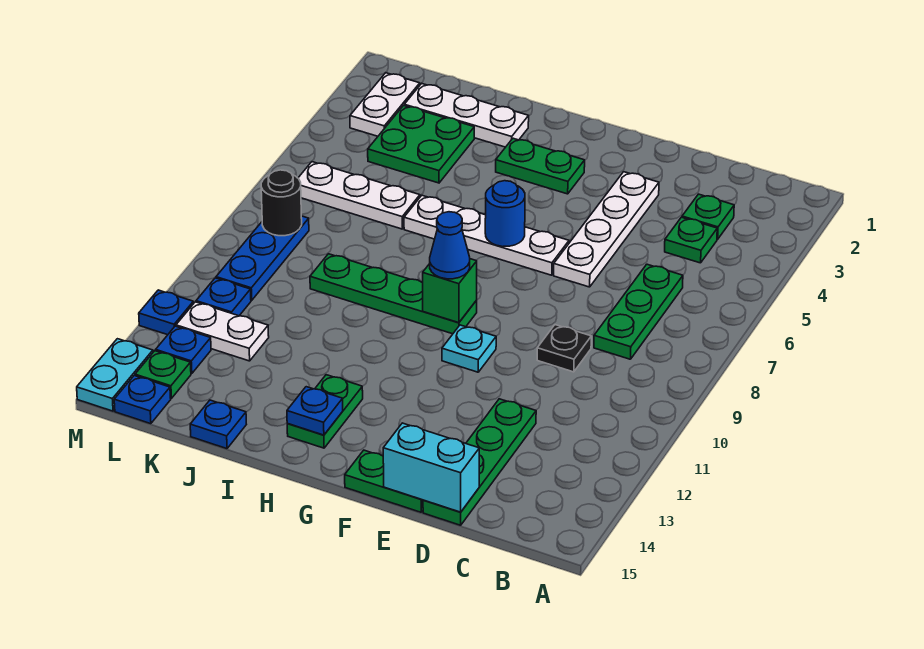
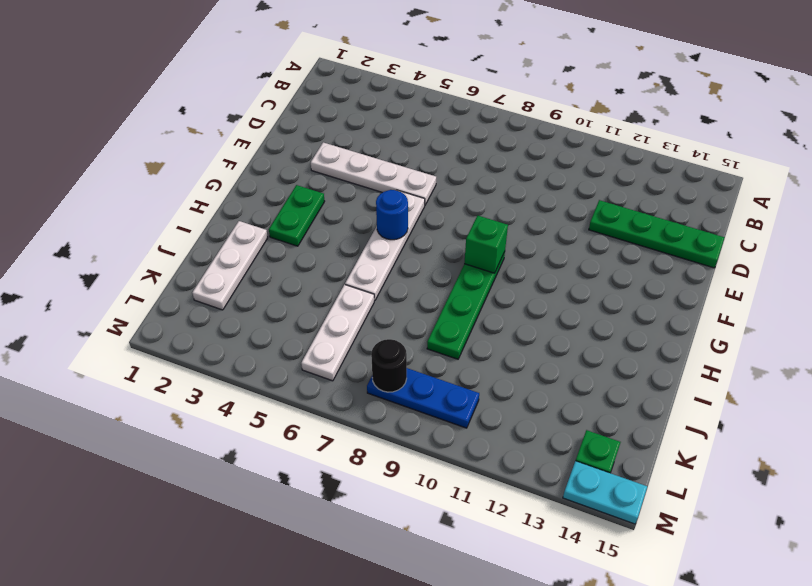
none -> green plate C3 level 1
none -> green plate C4 level 1
none -> green plate C6:C8 level 1
none -> black plate D9 level 1

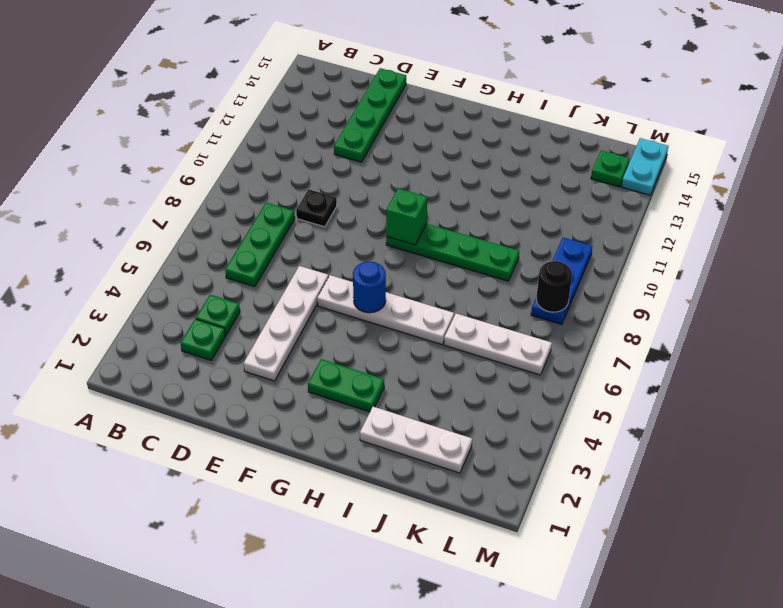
none -> green plate E15:F15 level 1
none -> cyan plate F10 level 1
none -> green plate H13:H14 level 1
none -> green plate J3:K4 level 1

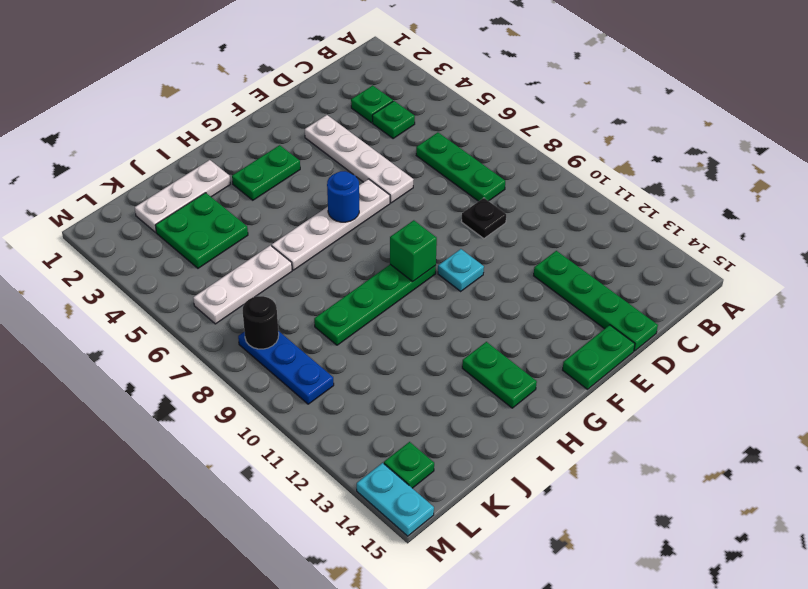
none -> blue plate J15 level 1
none -> white plate K12:L12 level 1
none -> white plate L2:L3 level 1
none -> blue plate L11 level 1

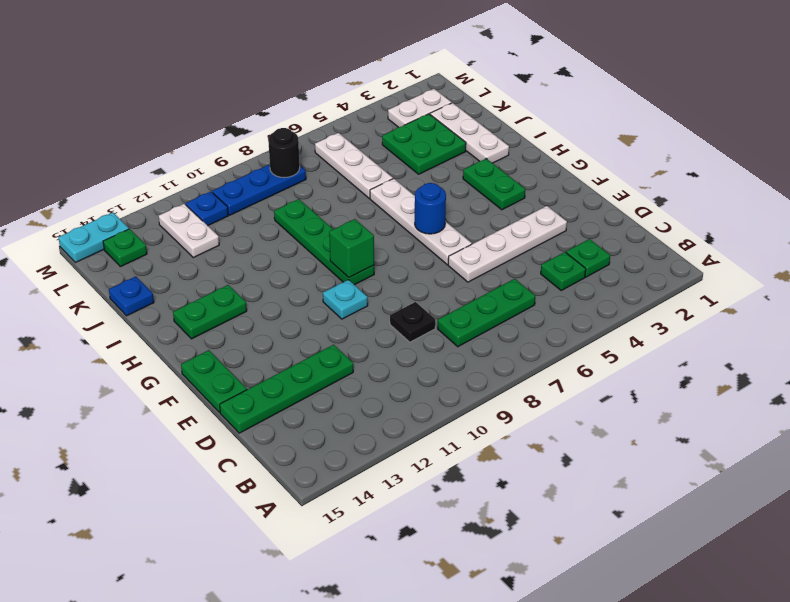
none -> blue plate L13 level 1
none -> blue plate L15 level 1
none -> blue plate M12 level 1
none -> cyan brick D15:E15 level 2

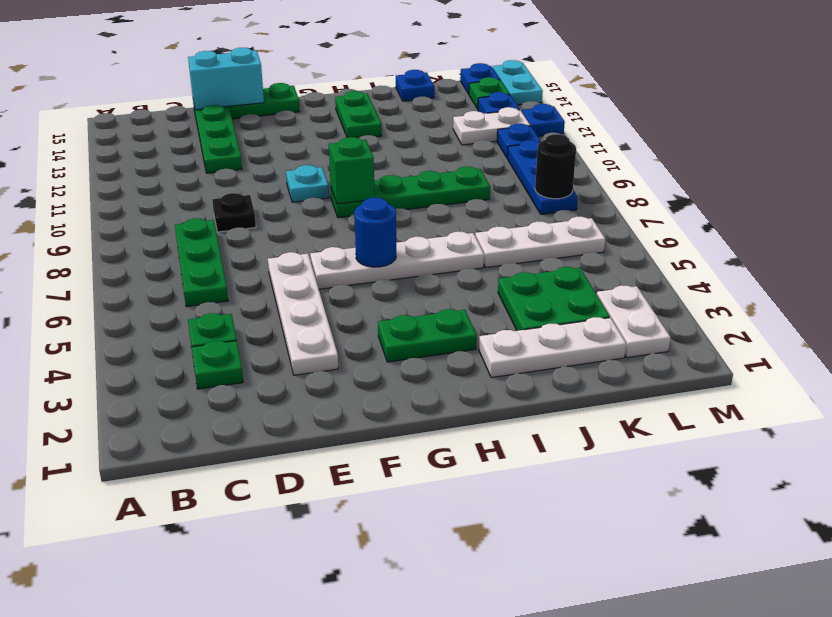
none -> blue plate H14 level 2
none -> blue cone G9 level 3

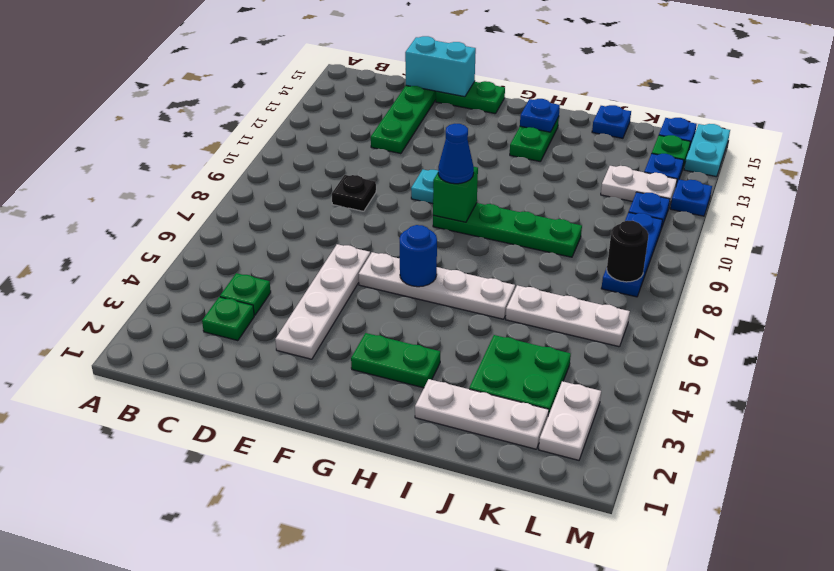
none -> green plate C6:C8 level 1

